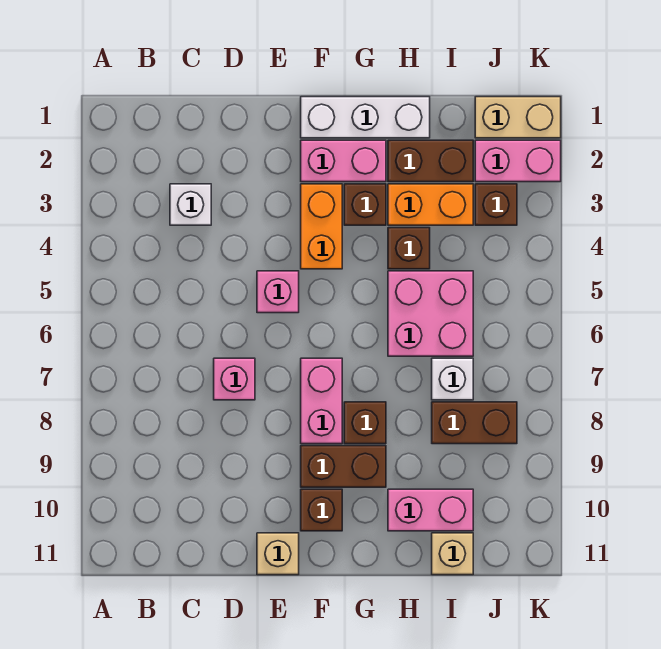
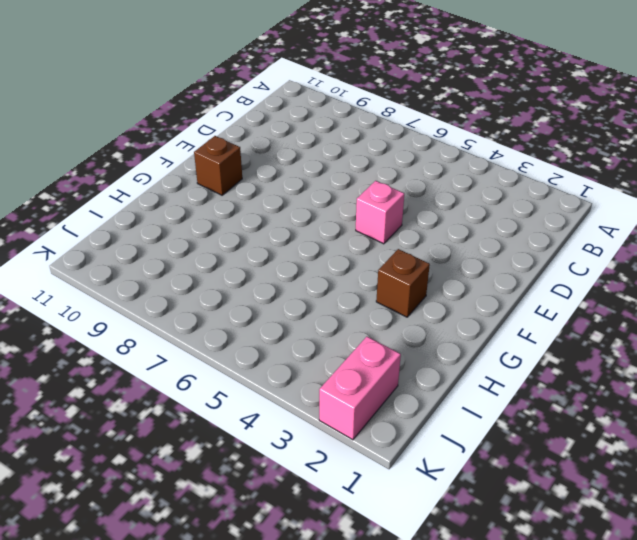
none -> white brick C3 level 1
none -> pink brick D7 level 1
none -> tan brick E11 level 1

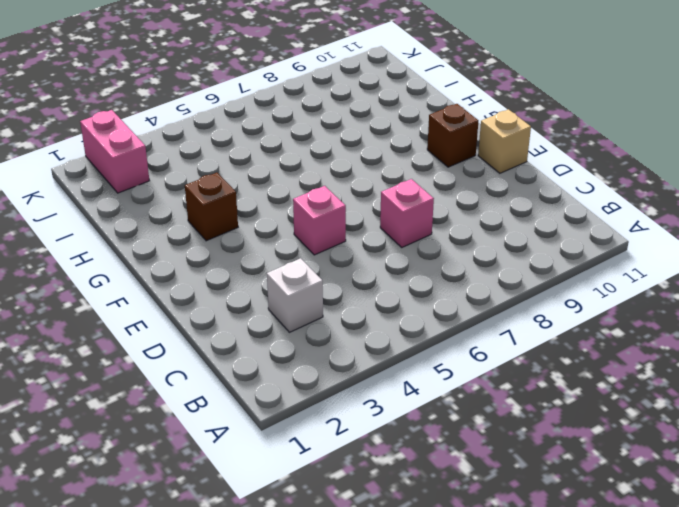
none -> white brick F1:H1 level 1
none -> pink brick F2:G2 level 1
none -> orange brick F3:F4 level 1

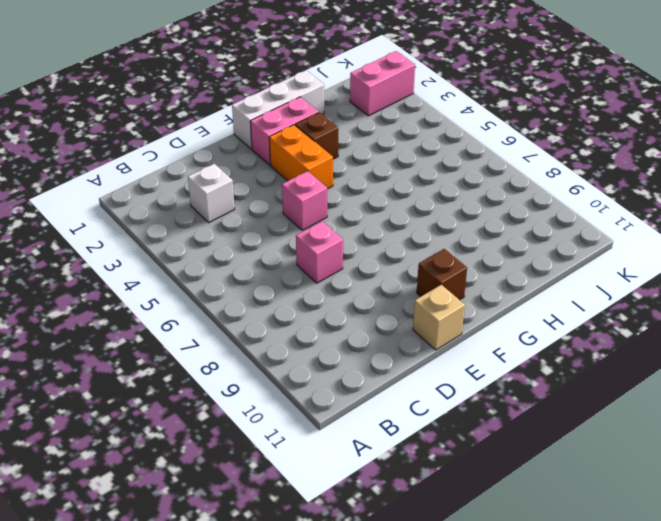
none -> pink brick F7:F8 level 1
none -> brown brick F9:G9 level 1
none -> brown brick G8 level 1

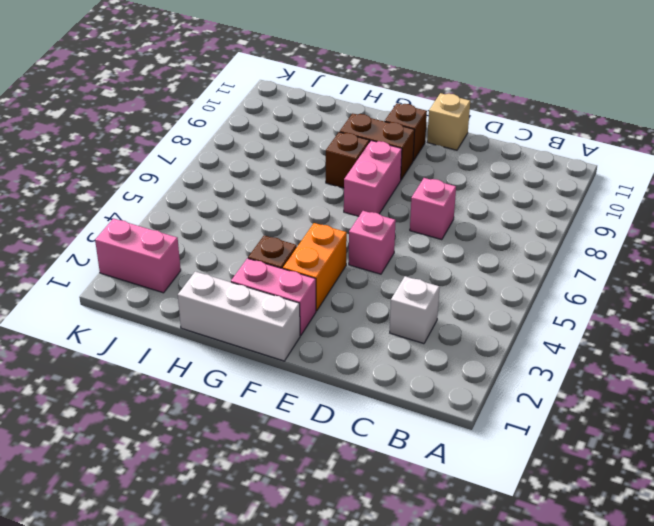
none -> brown brick H2:I2 level 1
none -> orange brick H3:I3 level 1
none -> brown brick H4 level 1

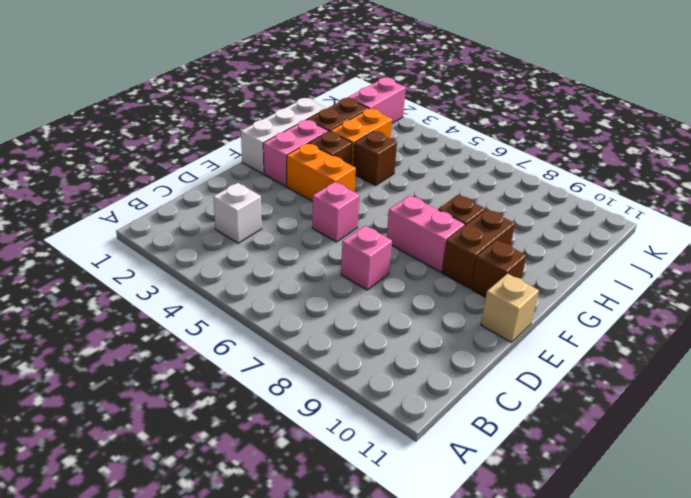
none -> pink brick H5:I6 level 1
none -> pink brick H10:I10 level 1
none -> white brick I7 level 1

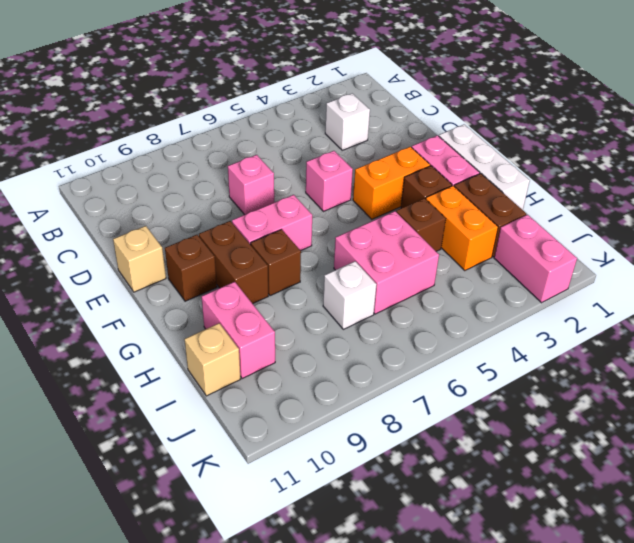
none -> brown brick I8:J8 level 1
none -> tan brick J1:K1 level 1
none -> brown brick J3 level 1

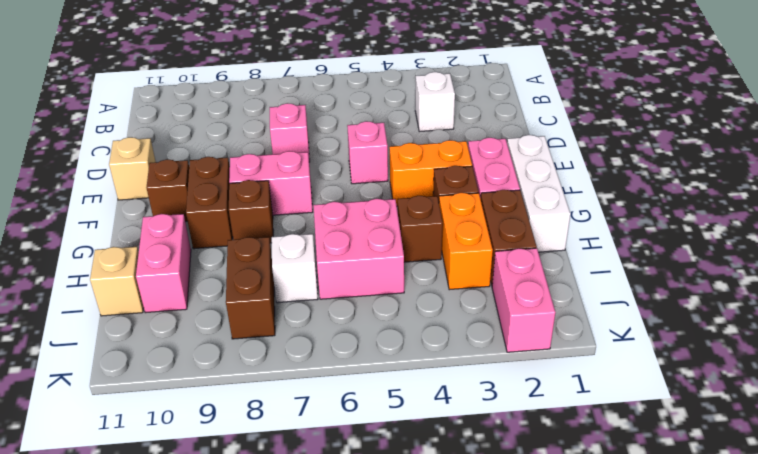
none -> tan brick J1:K1 level 1
none -> brown brick J3 level 1

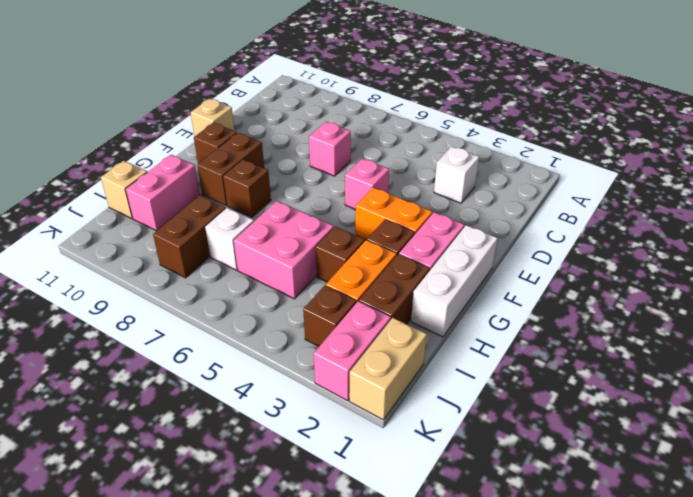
none -> pink brick F7:F8 level 1

